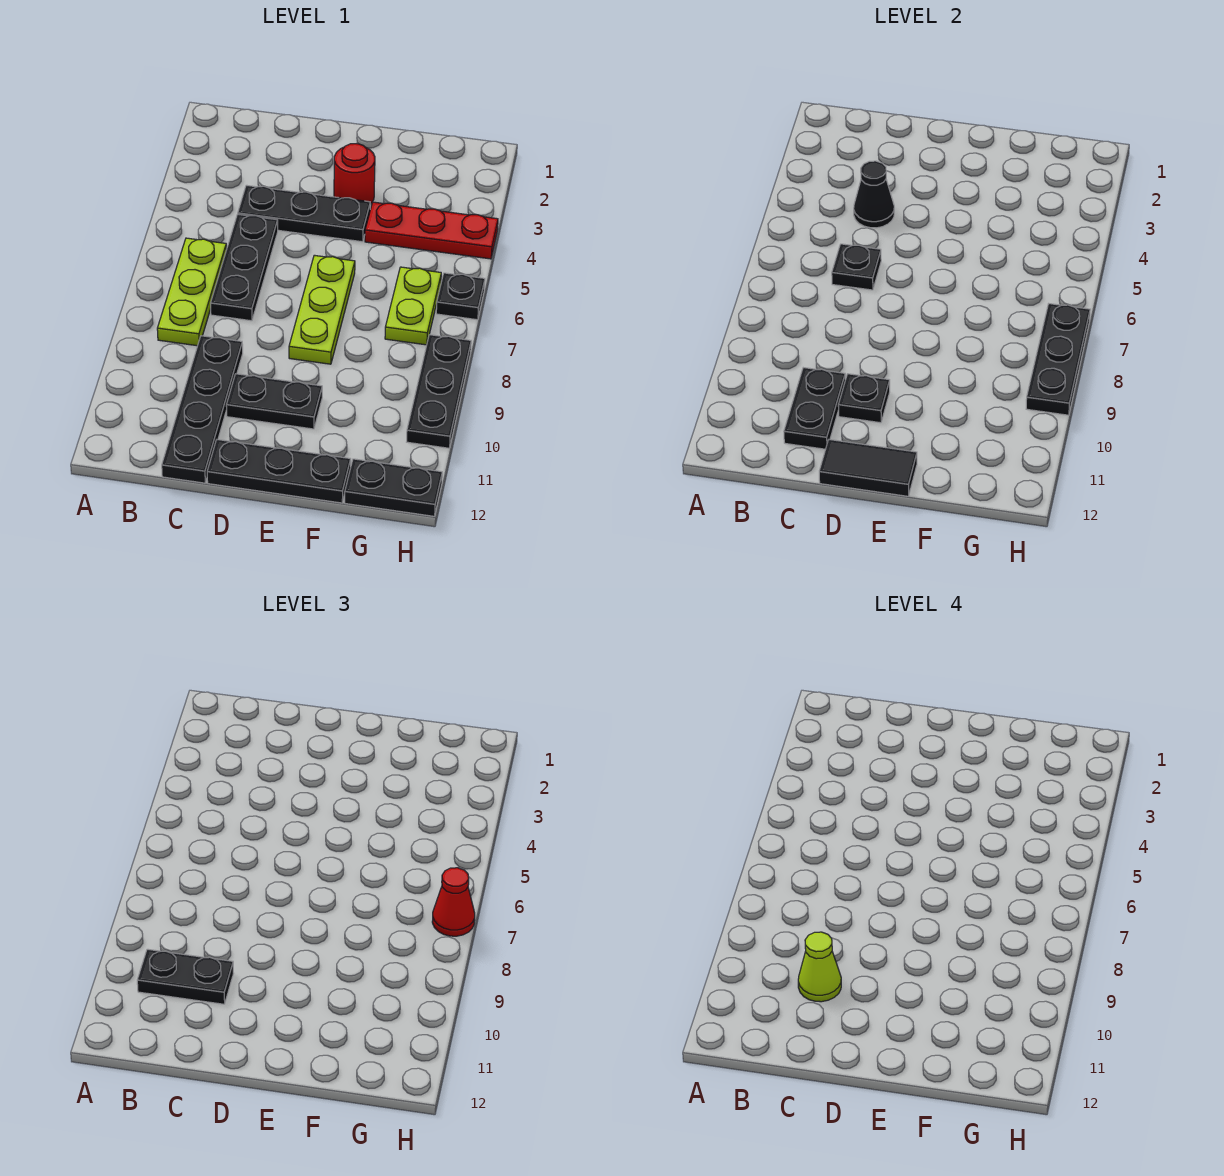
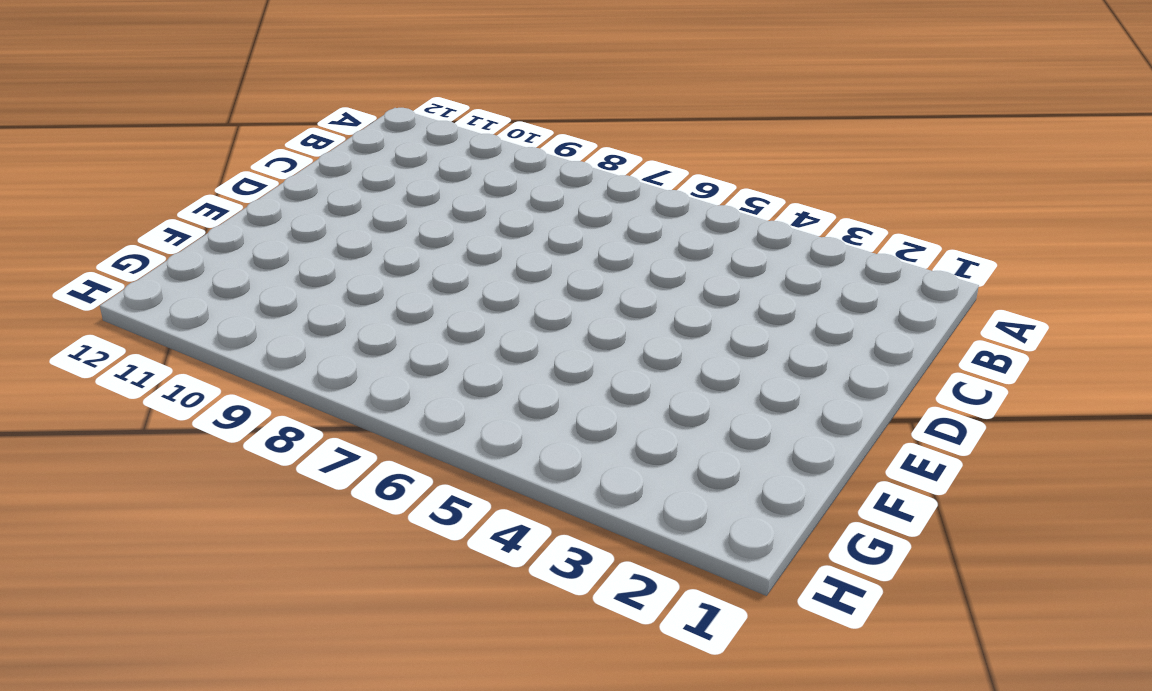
none -> lime plate B6:B8 level 1
none -> black plate C4:E4 level 1
none -> black plate C5:C7 level 1

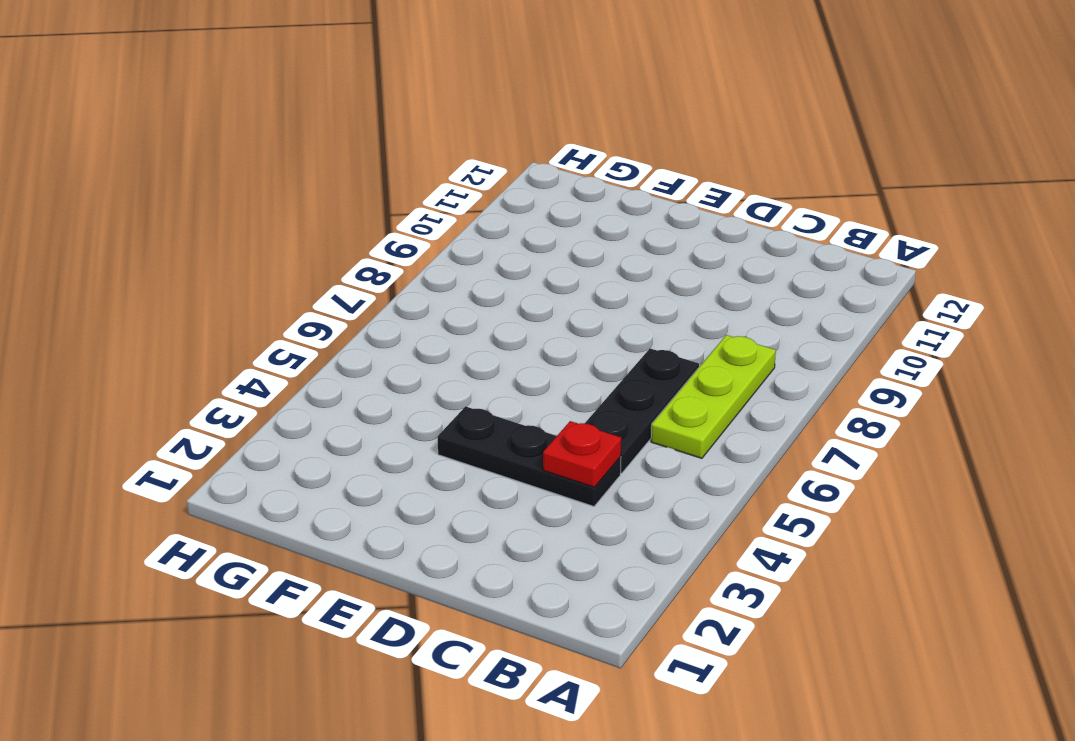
red plate C4 level 2 -> black cone C4 level 2
none -> black plate C9:C12 level 1
none -> black plate D10:E10 level 1
none -> black plate D12:F12 level 1

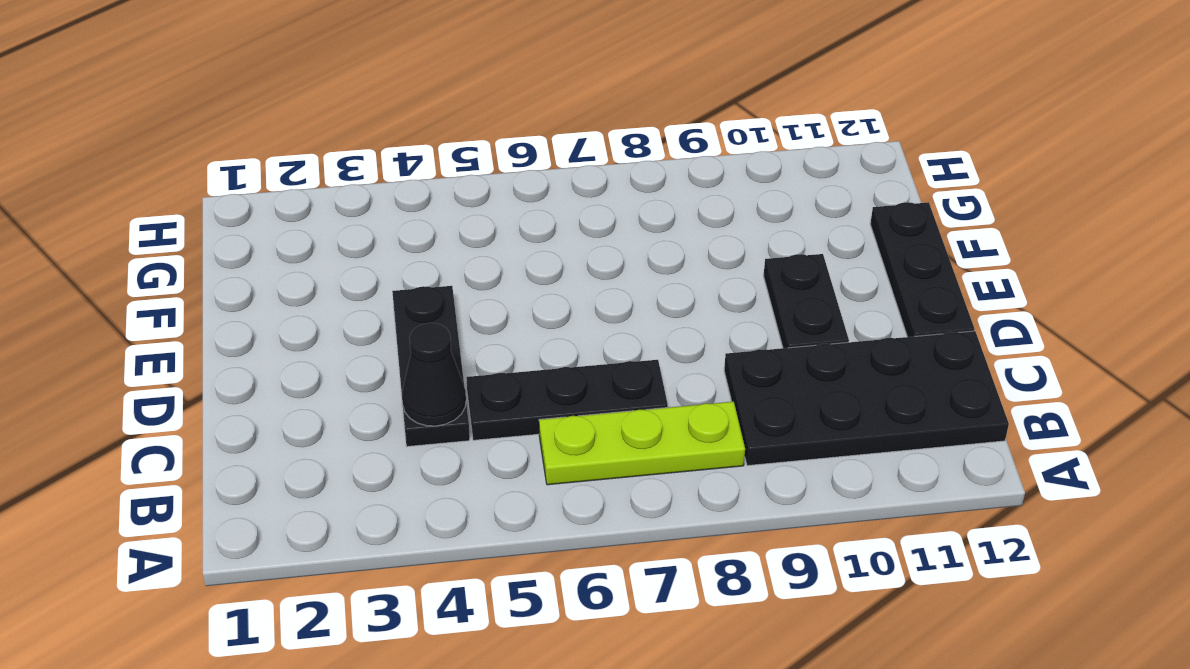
black plate B9:C12 level 1 -> black plate C9:C12 level 1
none -> red round brick E3 level 1
none -> lime plate E6:E8 level 1
none -> red plate F4:H4 level 1

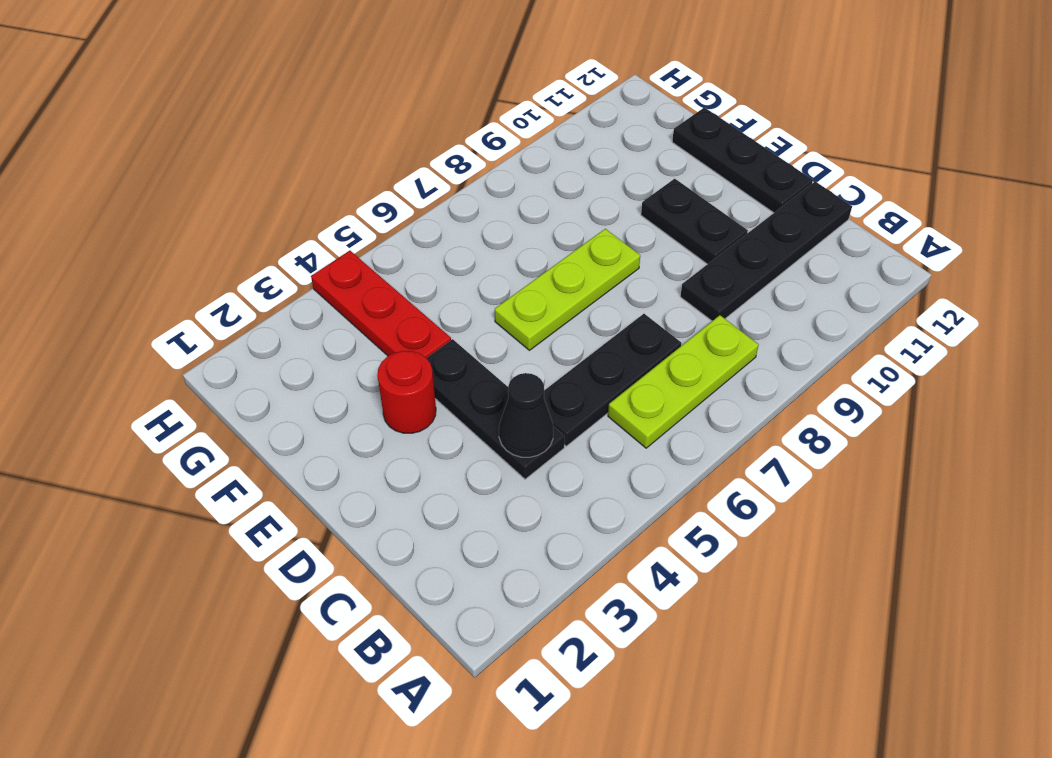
none -> lime plate G6:G7 level 1
none -> black plate G12:H12 level 1
none -> black plate H6 level 1

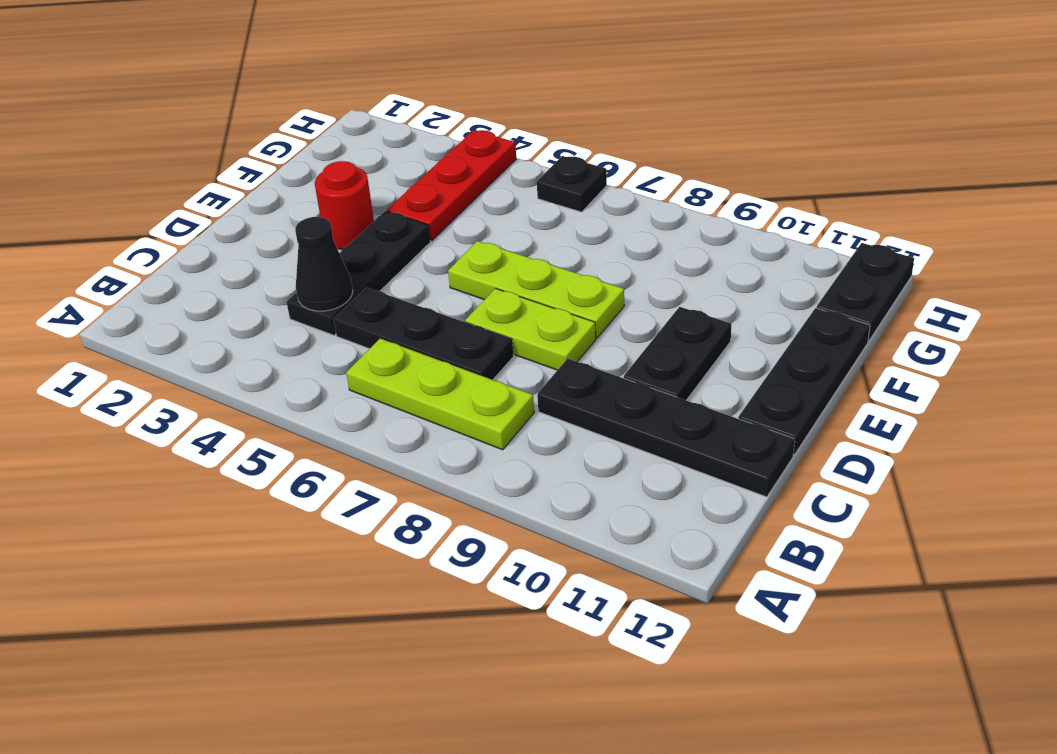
lime plate D7:D8 level 1 -> lime plate G6:G7 level 1
none -> black plate H8:H10 level 1
none -> black plate C6 level 2
none -> black plate C10:C11 level 2

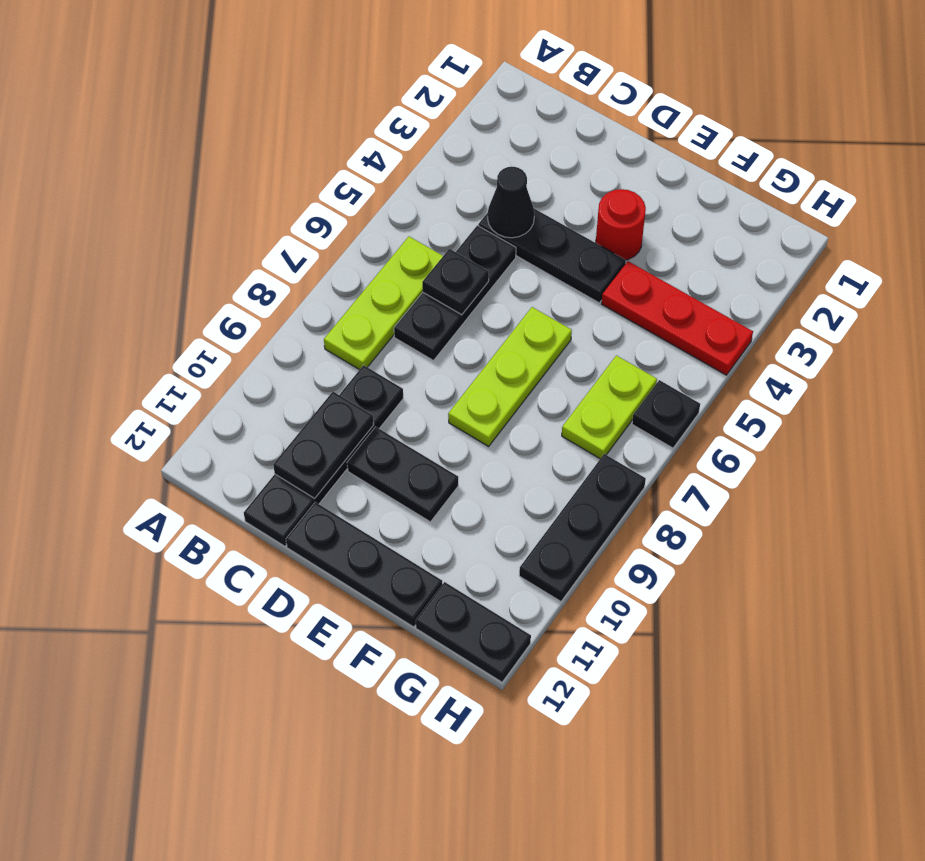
none -> black plate D10 level 2
none -> black tile D12:E12 level 2
none -> black plate H7:H9 level 2

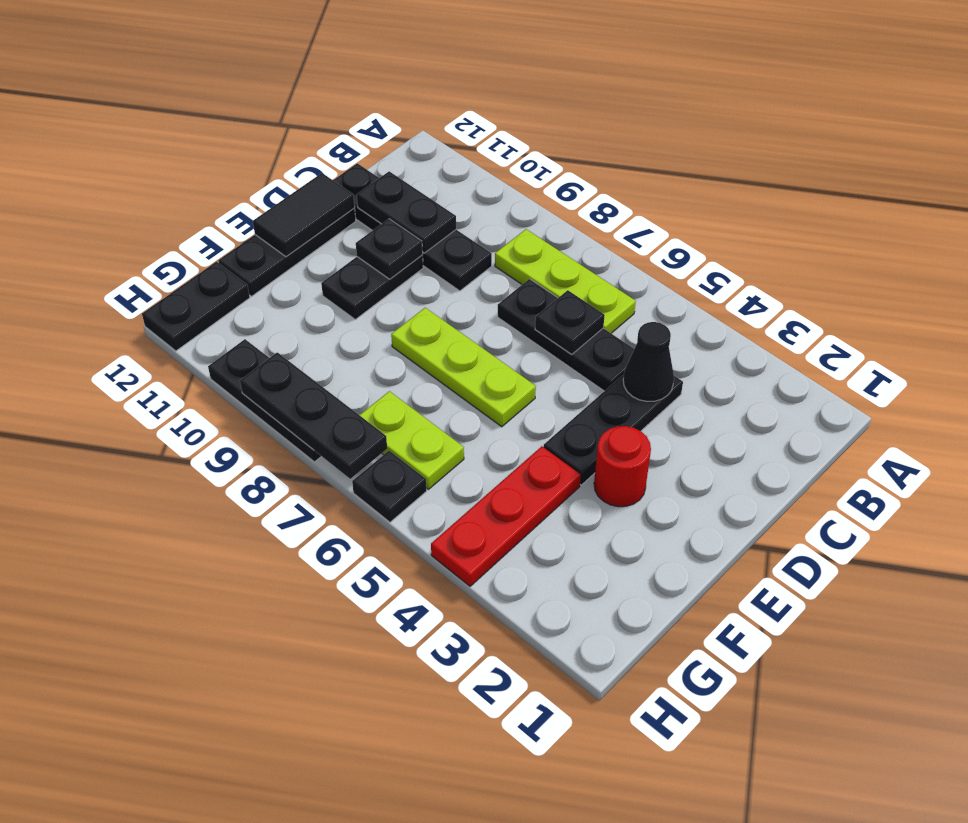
none -> black plate B10:C10 level 3
none -> red cone H7 level 3
none -> lime cone C10 level 4

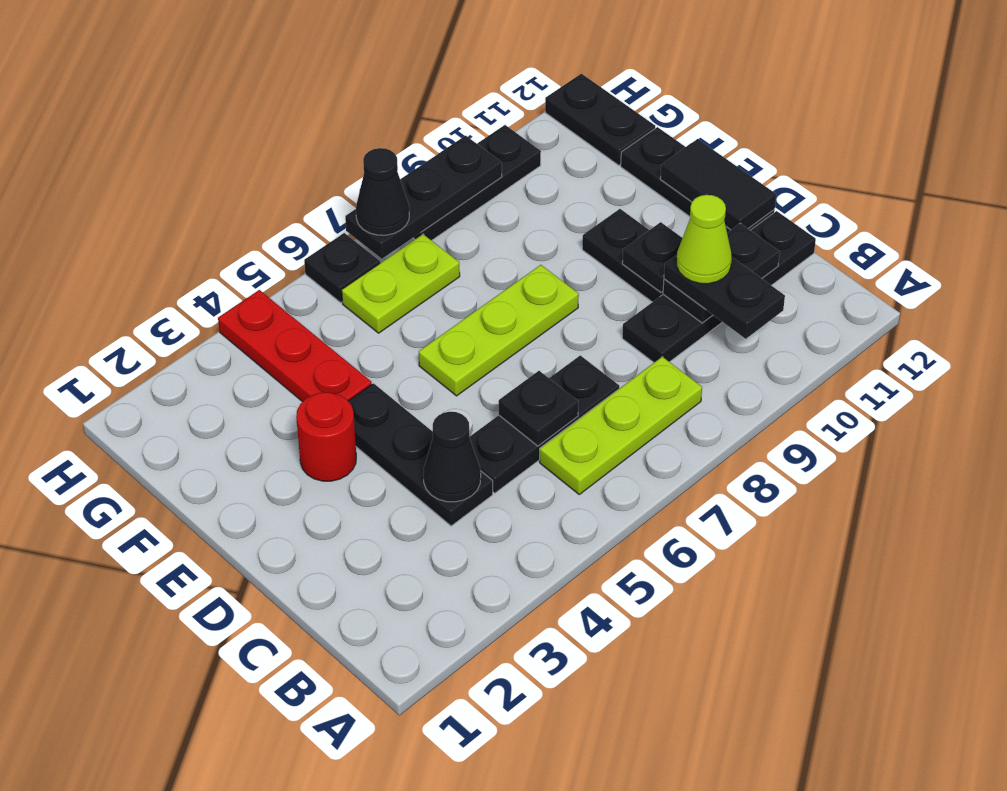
black cone H7 level 3 -> red cone H7 level 3

